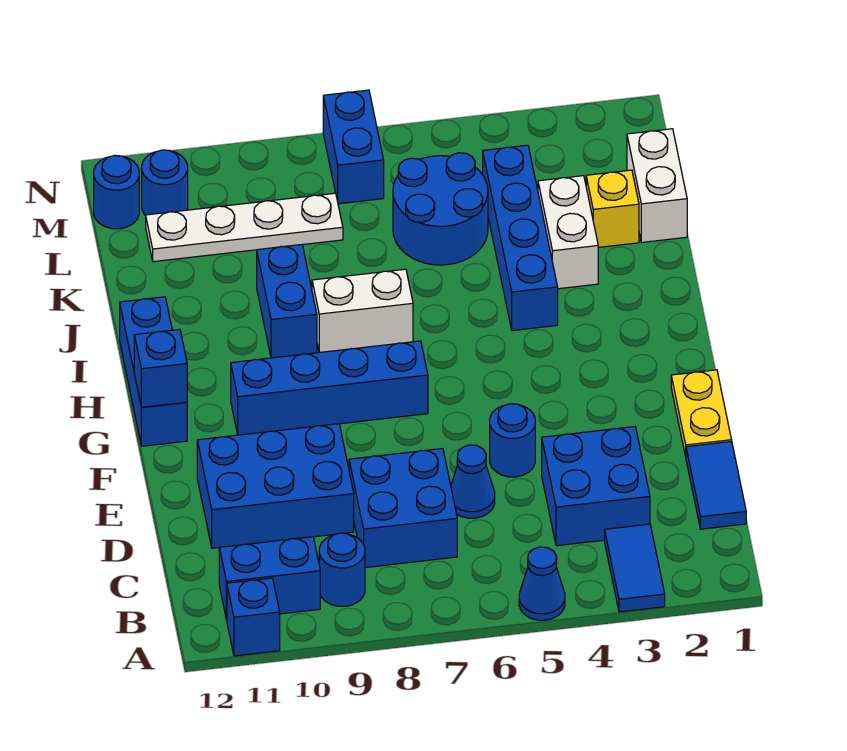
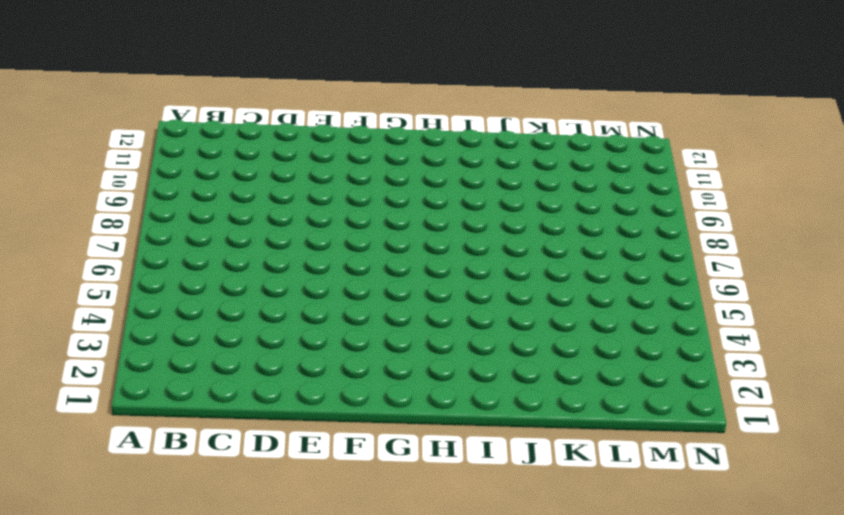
none -> blue tile A3:B3 level 1
none -> blue cone A5 level 1
none -> blue brick A11 level 1

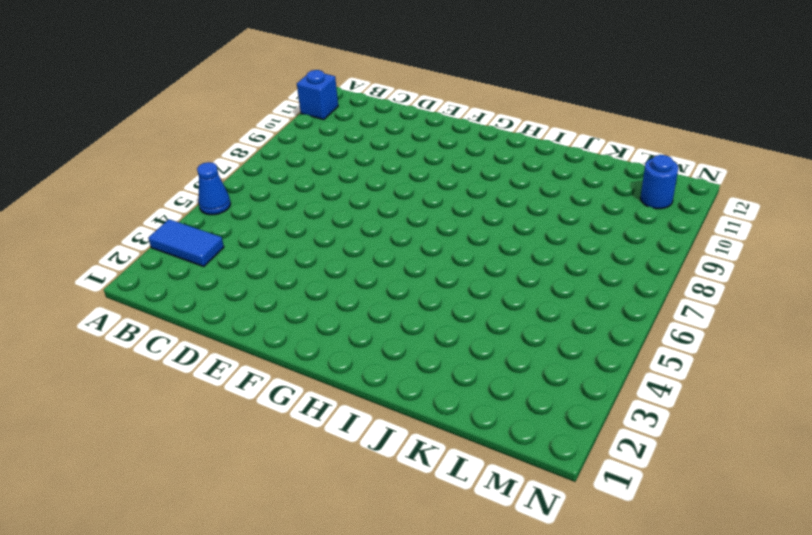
none -> blue round brick B9 level 1
none -> blue brick B10:B11 level 1
none -> blue tile C1:D1 level 1

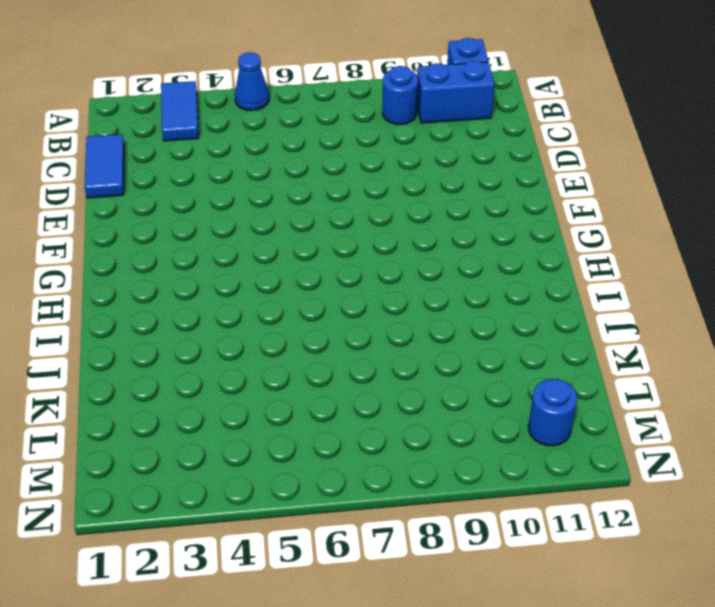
none -> blue brick C3:D4 level 1
none -> blue brick C7:D8 level 1
none -> blue cone D6 level 1

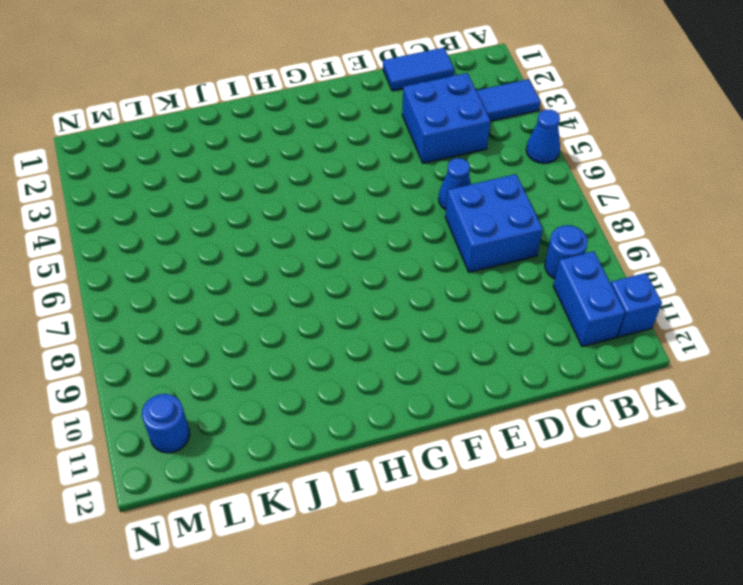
none -> blue brick D9:E11 level 1
none -> yellow plate E1:F1 level 1
none -> blue round brick E5 level 1

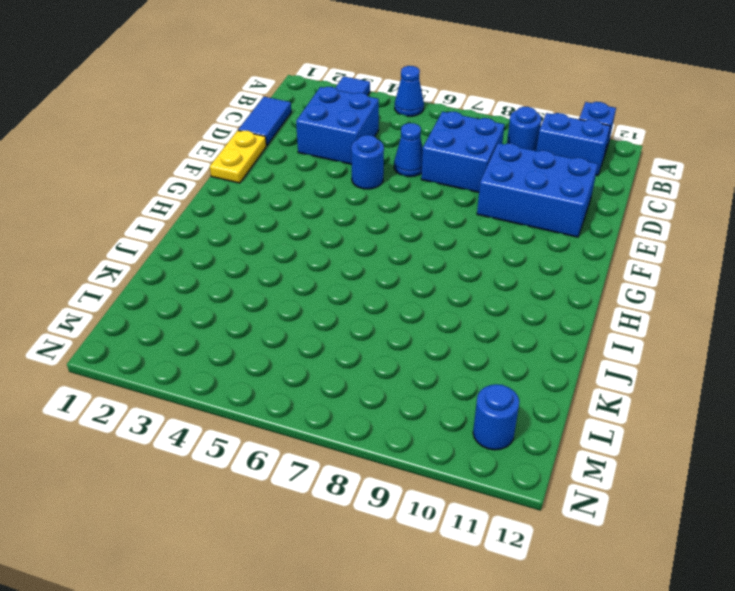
none -> blue brick G7:G10 level 1
none -> blue brick G12:I12 level 1
none -> blue brick I4:L4 level 1

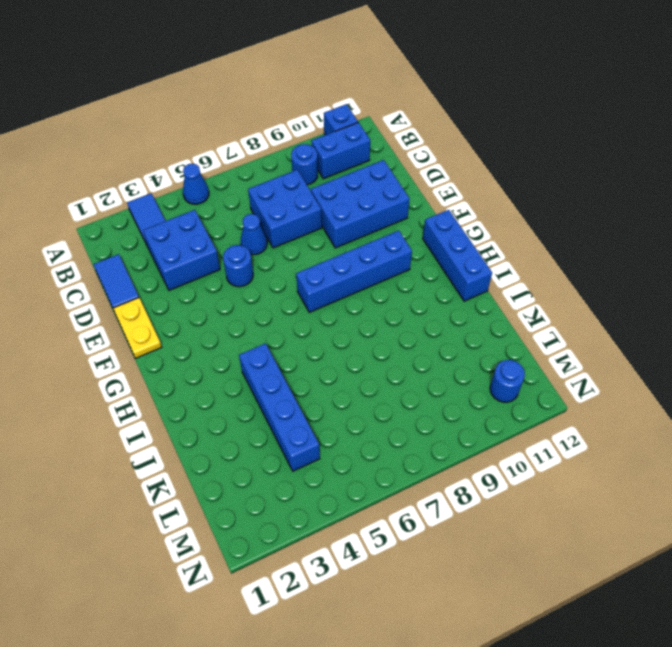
none -> white brick I7:I8 level 1
none -> blue brick I9:J9 level 1
none -> white brick J3:K3 level 1

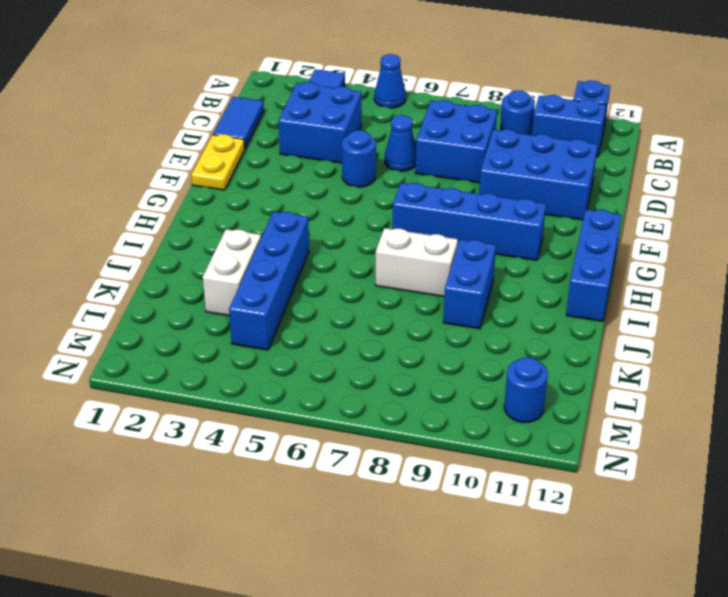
none -> white brick K1:L1 level 1
none -> yellow brick K2 level 1
none -> blue round brick K5:L6 level 1

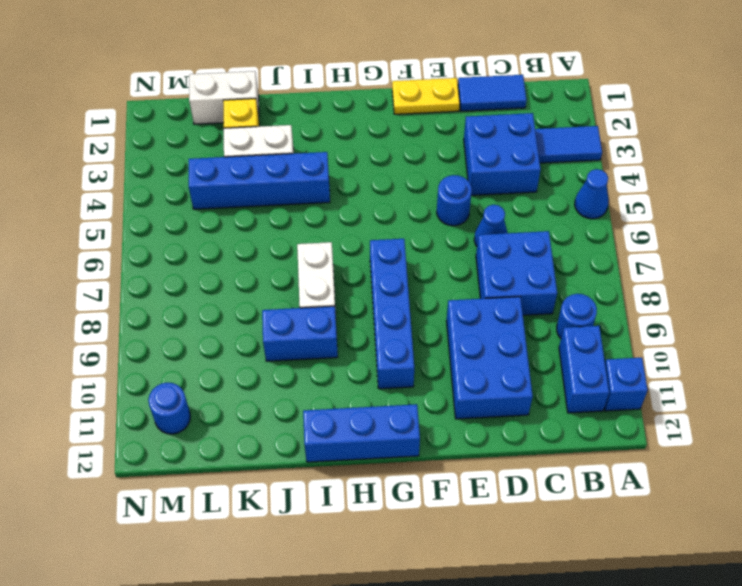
none -> blue round brick K5:L6 level 1
none -> white plate L8:L11 level 1
none -> blue brick M7:N7 level 1

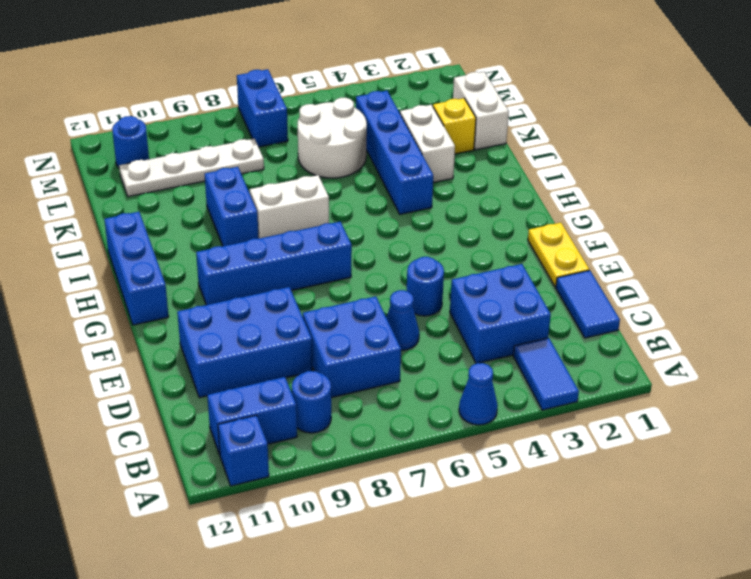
white round brick K5:L6 level 1 -> blue round brick K5:L6 level 1
none -> blue round brick M12 level 1
none -> blue brick G12 level 2

